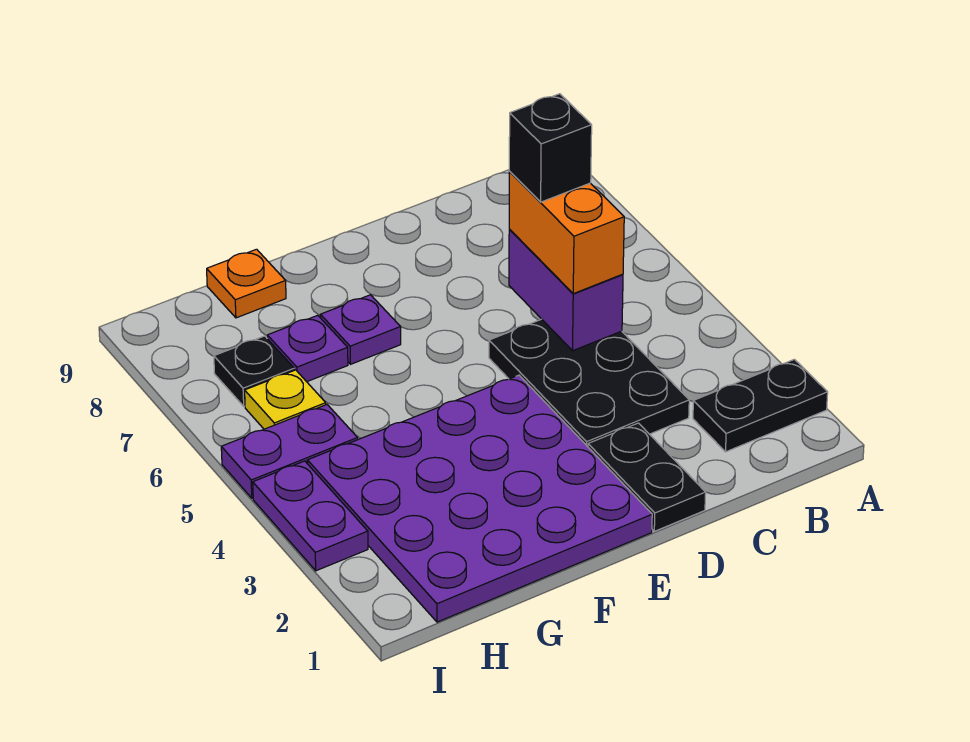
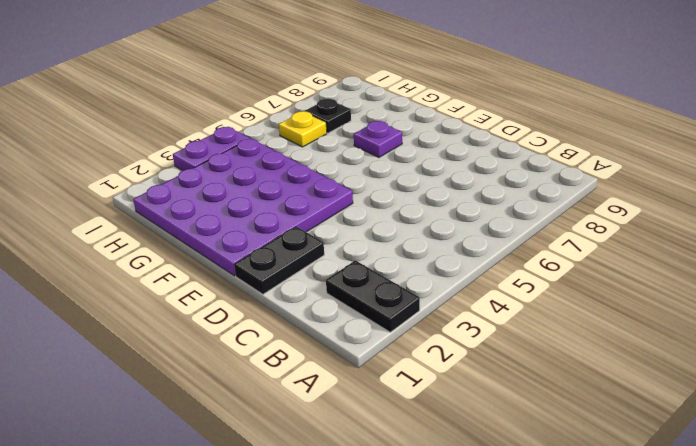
none -> black plate C3:D5 level 1
none -> purple plate G7 level 1
none -> orange plate G9 level 1

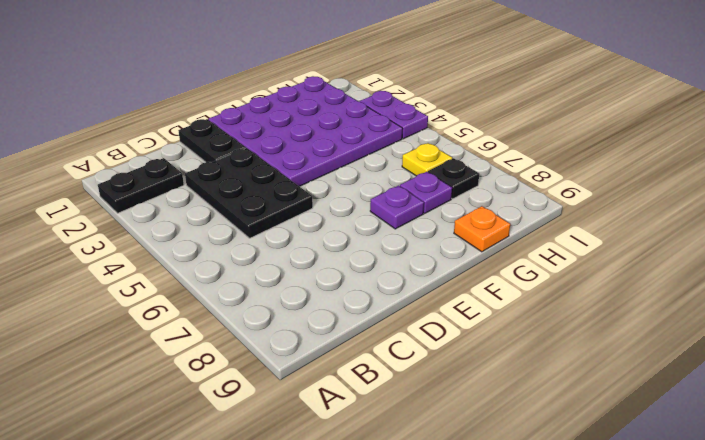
none -> purple plate H5:I5 level 1
none -> purple brick C5:C6 level 2
none -> orange brick C5:C6 level 3

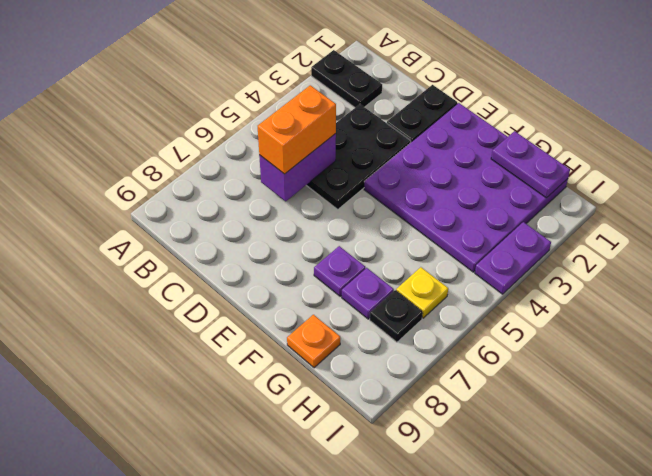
purple plate G1:H1 level 2 -> purple plate H5:I5 level 1
none -> black brick C6 level 4

